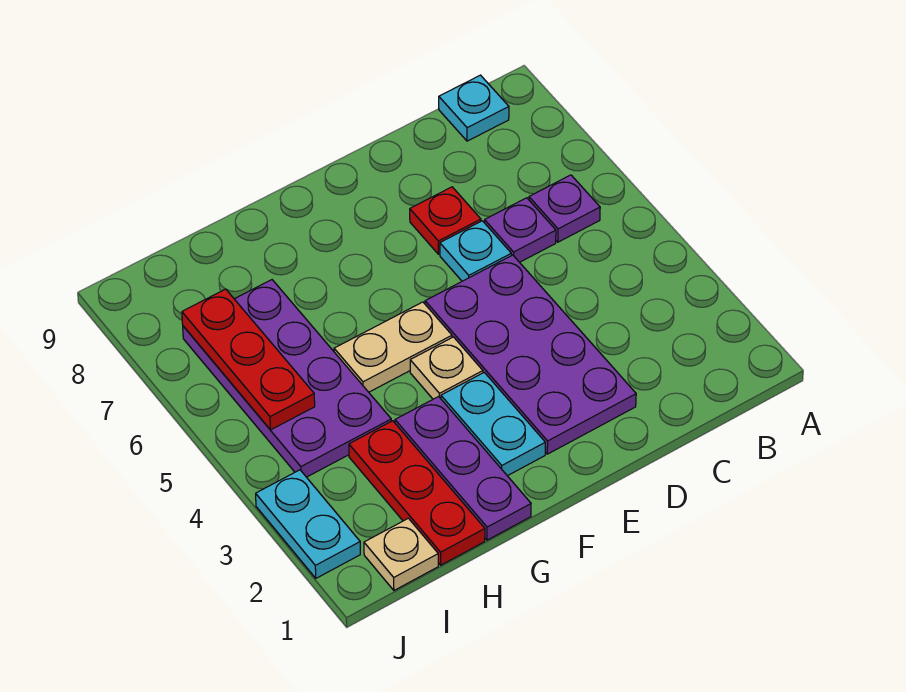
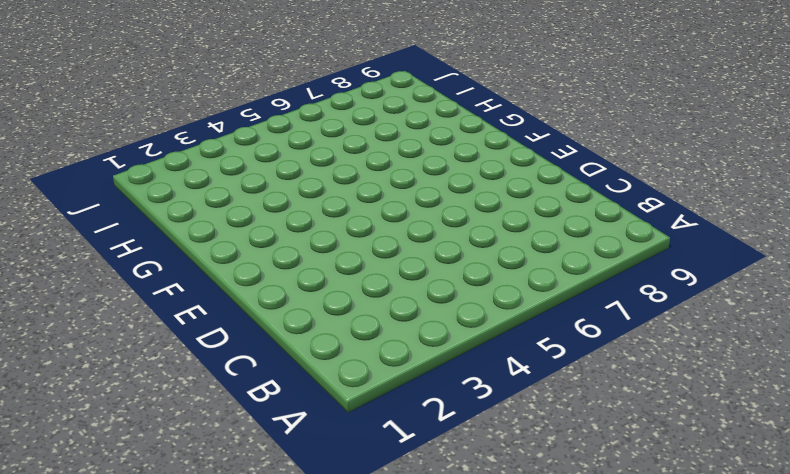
none -> purple plate B6 level 1
none -> cyan plate B9 level 1
none -> purple plate C6 level 1

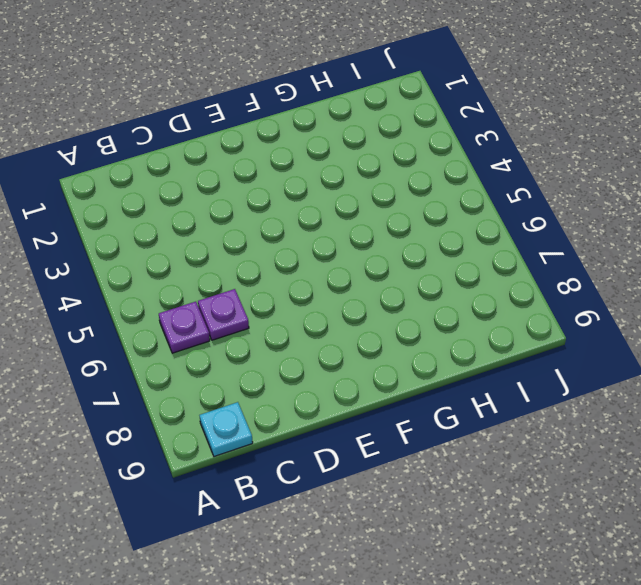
none -> purple plate D2:E5 level 1
none -> cyan plate D6 level 1
none -> red plate D7 level 1

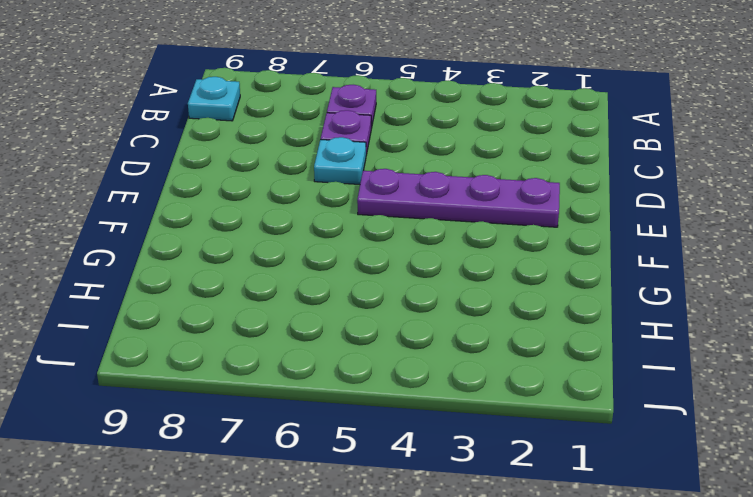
purple plate E2:E5 level 1 -> purple plate D2:E5 level 1
none -> red plate D7 level 1
none -> cyan plate F2:F3 level 1
none -> tan plate F4 level 1

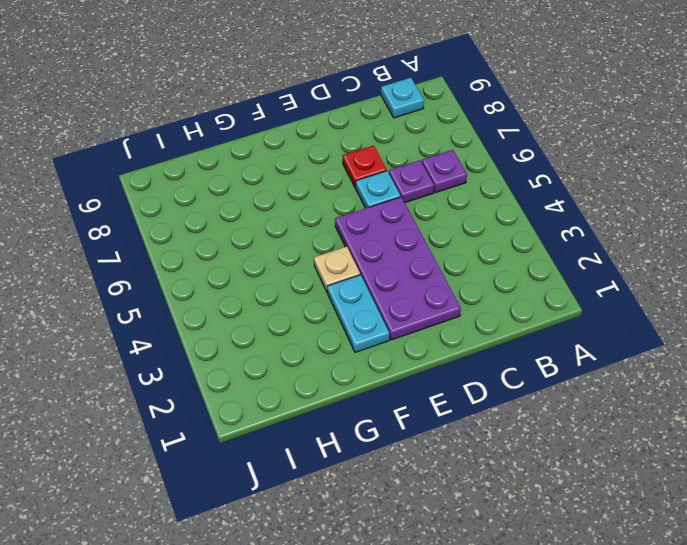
none -> tan plate F5:G5 level 1
none -> purple plate G1:G3 level 1
none -> red plate H1:H3 level 1

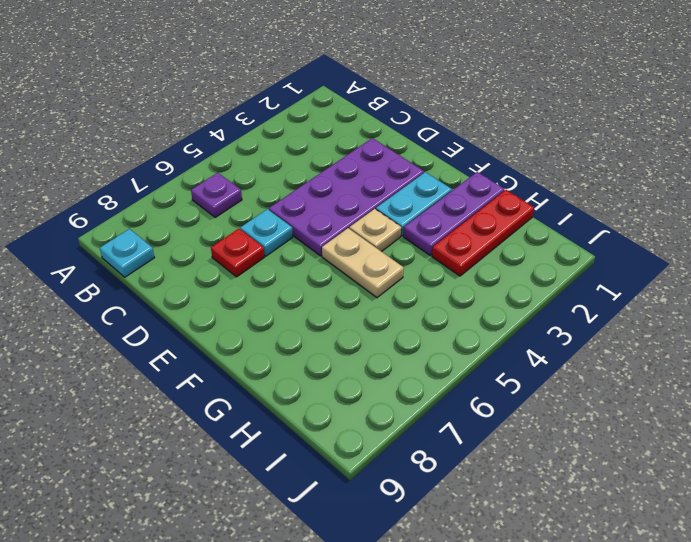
none -> purple plate C6 level 1
none -> purple plate H4:I7 level 1
none -> tan plate I1 level 1

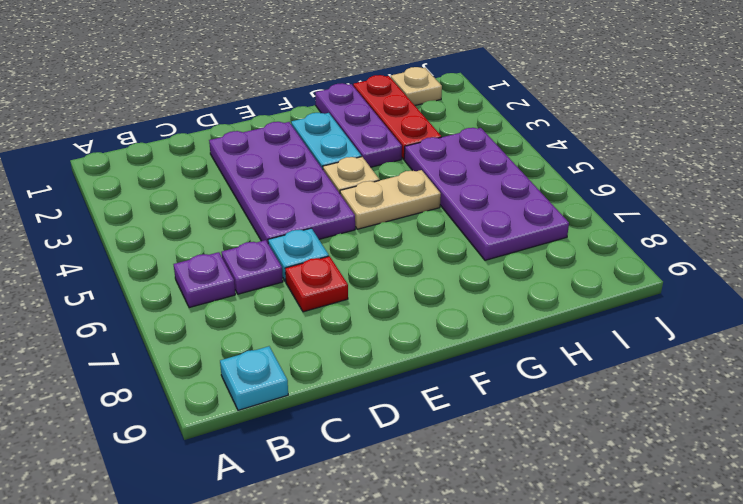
none -> cyan plate J2:J3 level 1
none -> red plate I5:I7 level 2

